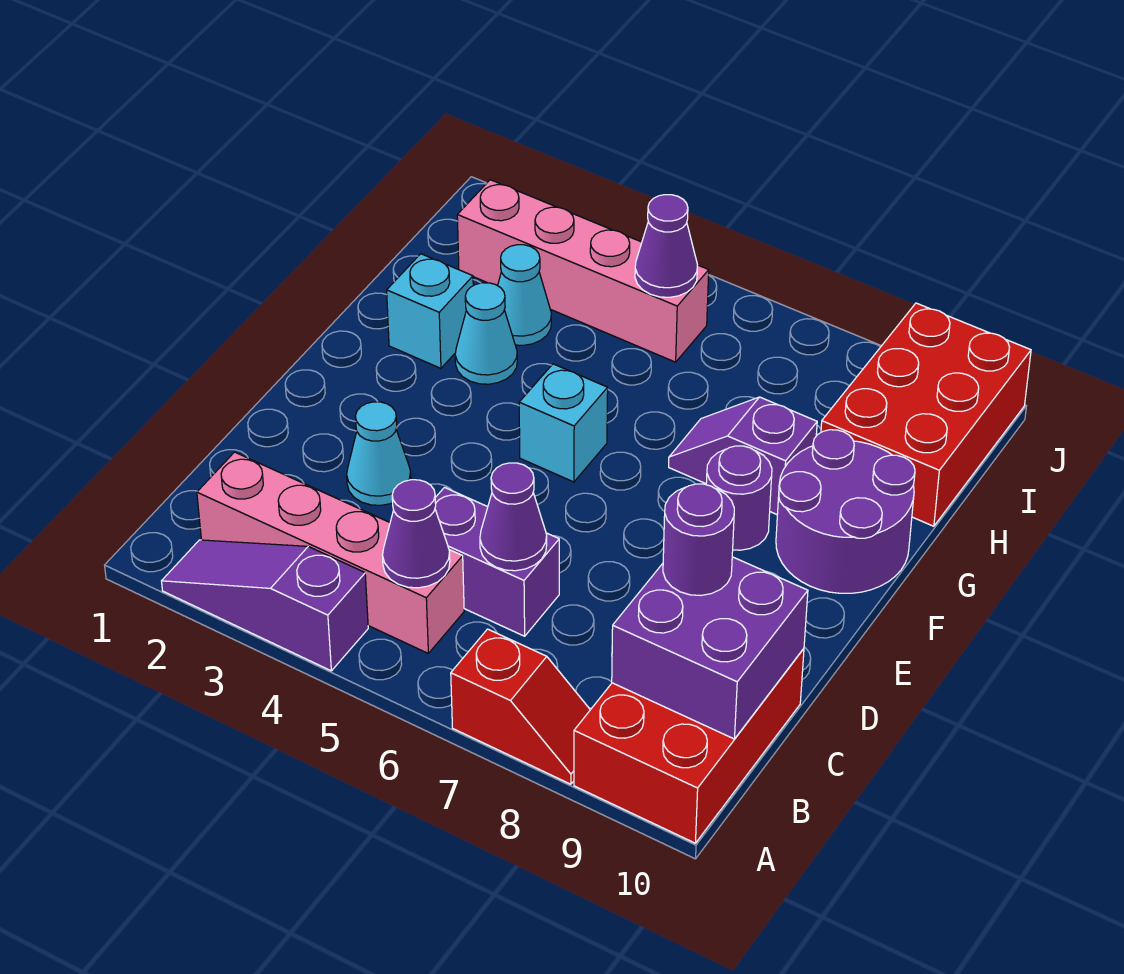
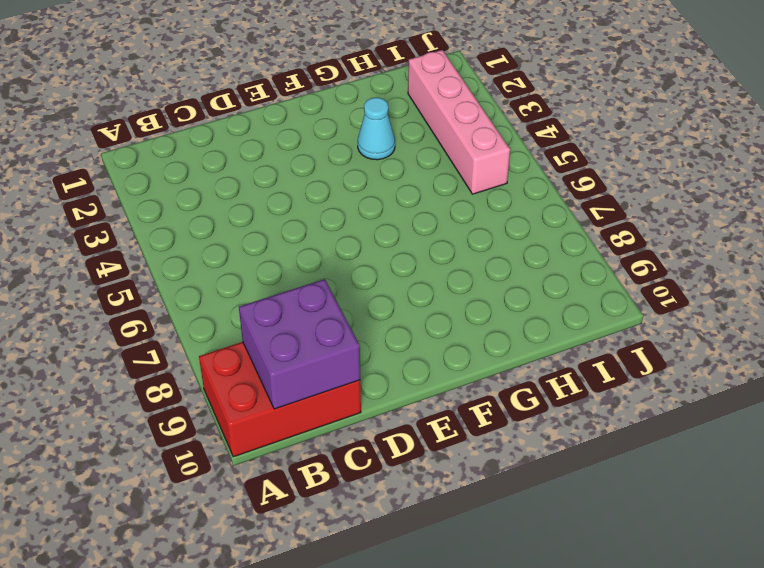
none -> purple slope A2:A4 level 1 top 4
none -> red slope A7:A8 level 1 top 7
none -> pink brick B2:B5 level 1

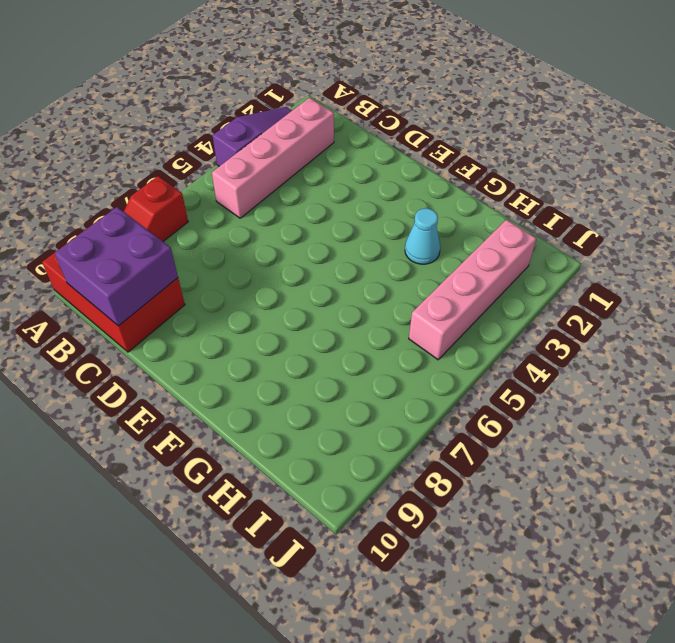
none -> purple brick C5:C6 level 1
none -> cyan cone D3 level 1
none -> cyan brick F5 level 1

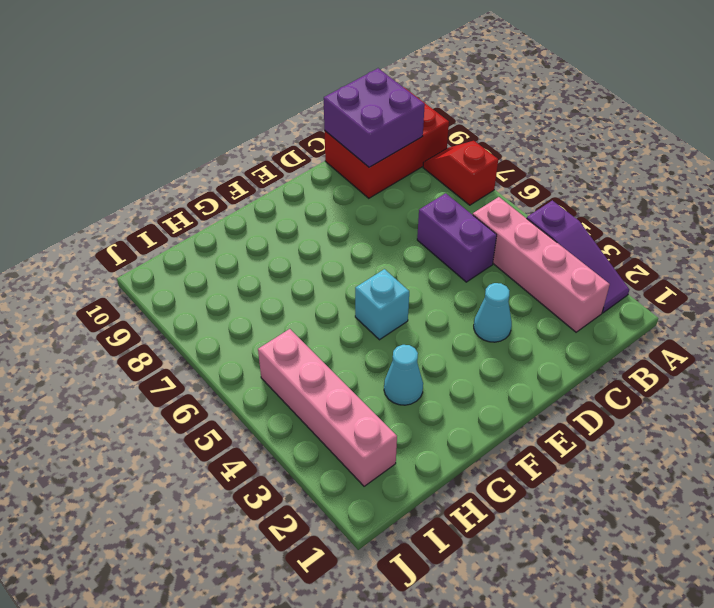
none -> purple round brick F8 level 1
none -> purple round brick F9:G10 level 1
none -> cyan brick G2 level 1

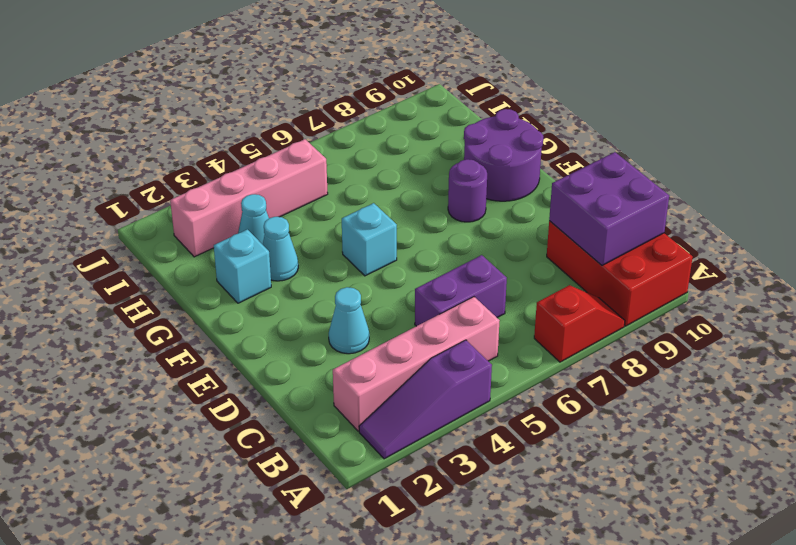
none -> purple slope G7:G8 level 1 top 8
none -> red brick H9:J10 level 1
none -> purple cone B5 level 2

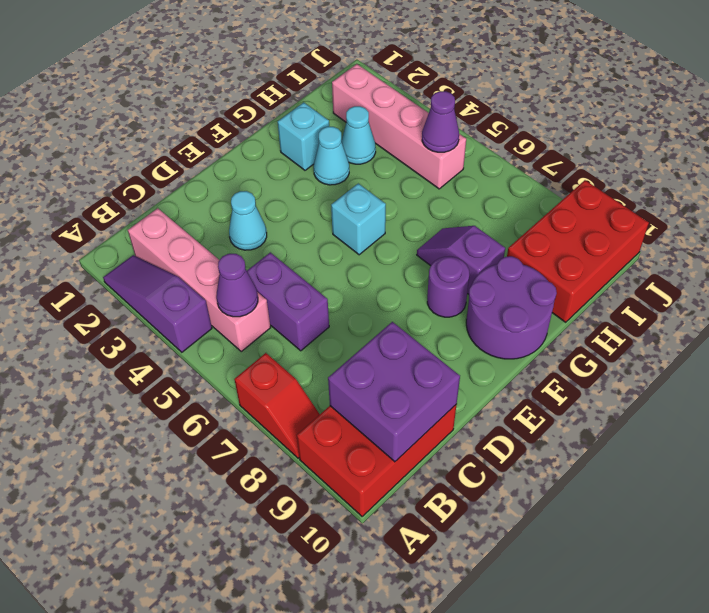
none -> purple cone C6 level 2
none -> purple round brick C9 level 3

